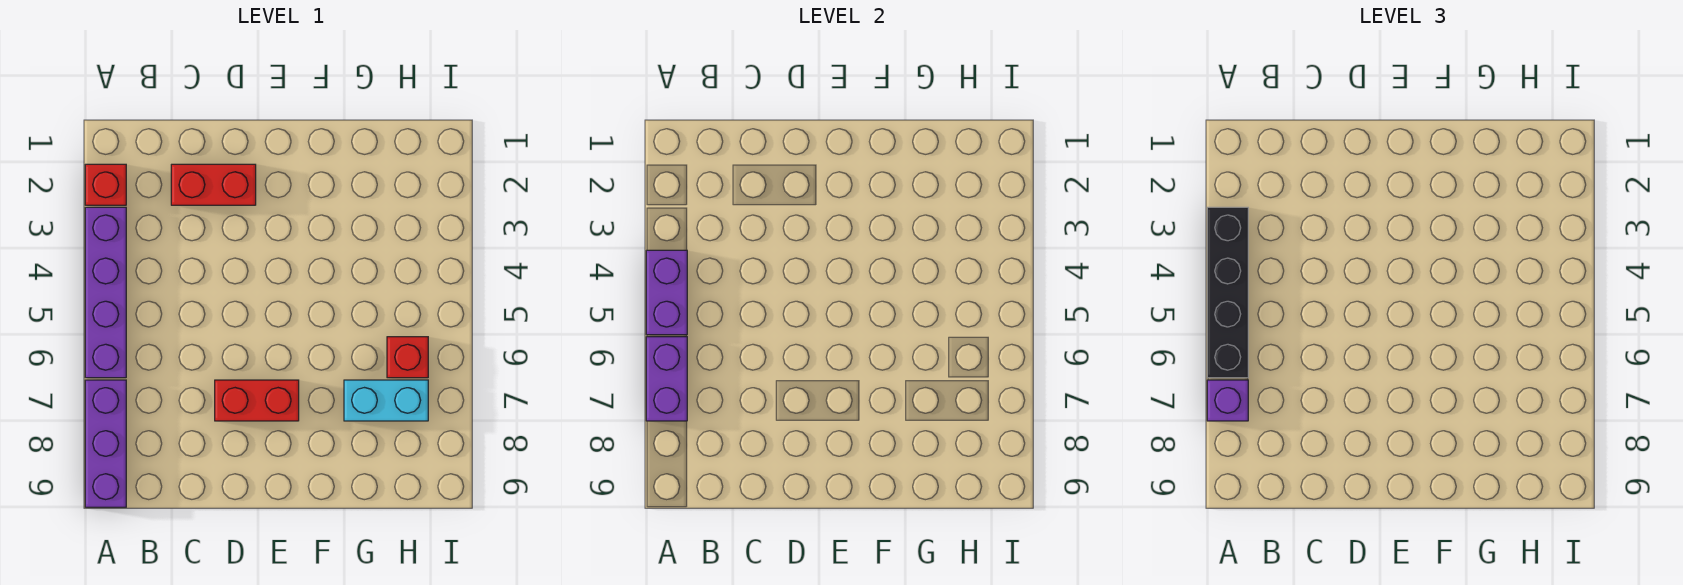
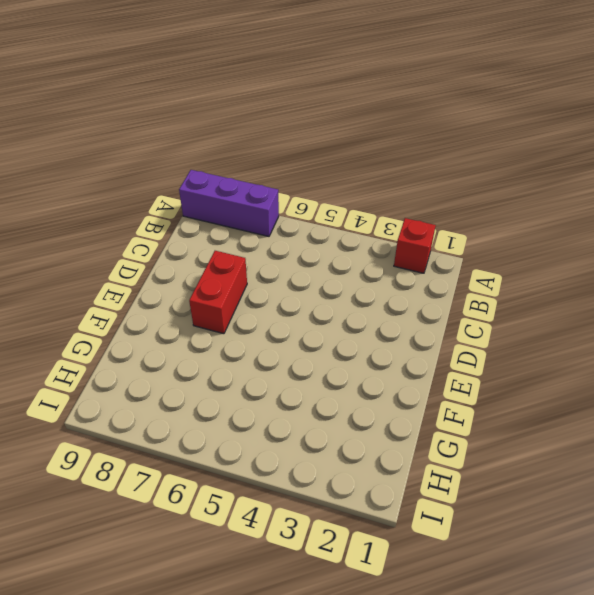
none -> purple brick A3:A6 level 1
none -> red brick C2:D2 level 1

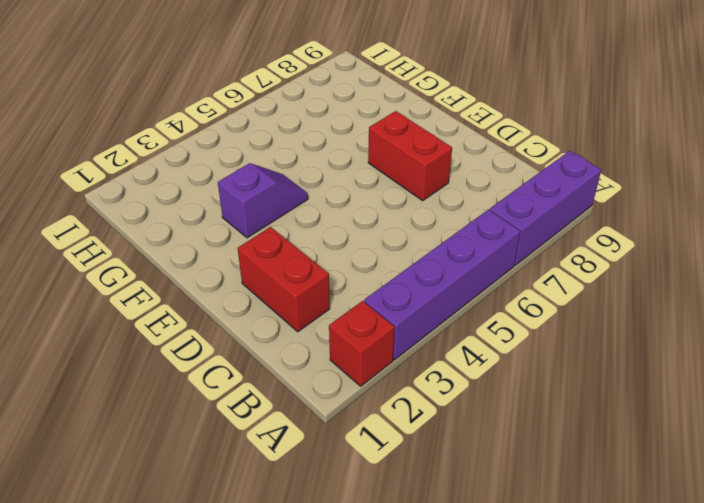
purple slope F3:F4 level 1 top 3 -> none
none -> cyan brick G7:H7 level 1
none -> red brick H6 level 1

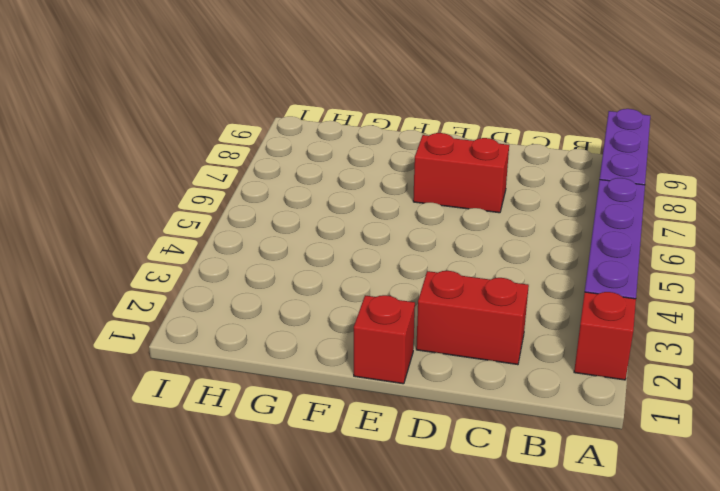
red brick E1 level 1 -> red brick H6 level 1
none -> cyan brick G7:H7 level 1
none -> purple brick A4:A5 level 2

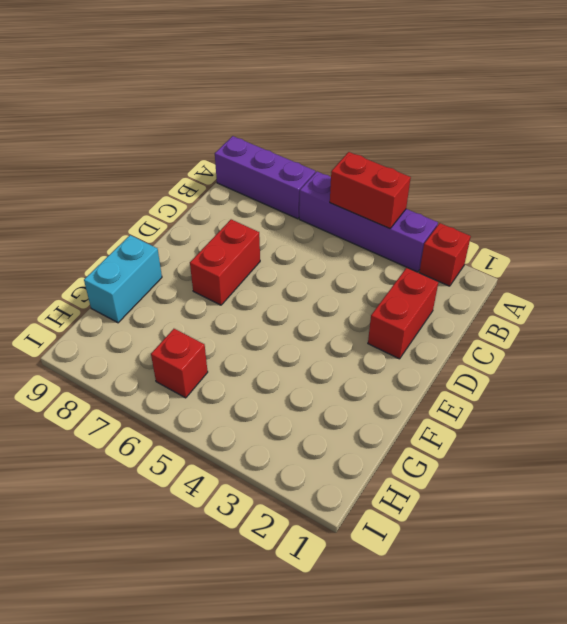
red brick A4:A5 level 2 -> purple brick A4:A5 level 2
cyan brick F9:G9 level 1 -> cyan brick G7:H7 level 1
none -> purple brick A6:A7 level 2
none -> black brick A3:A6 level 3

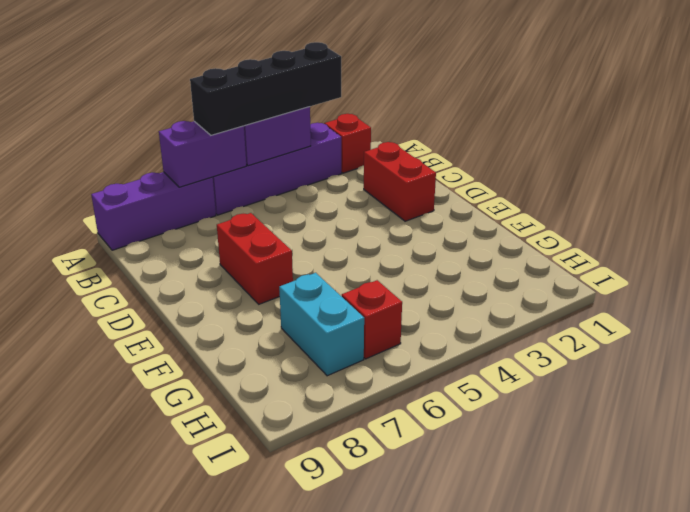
none -> purple brick A7 level 3

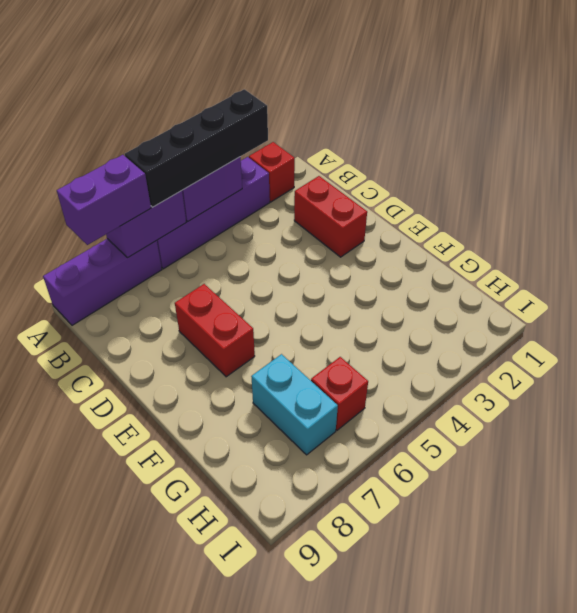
purple brick A7:A8 level 3 -> purple brick A7 level 3

